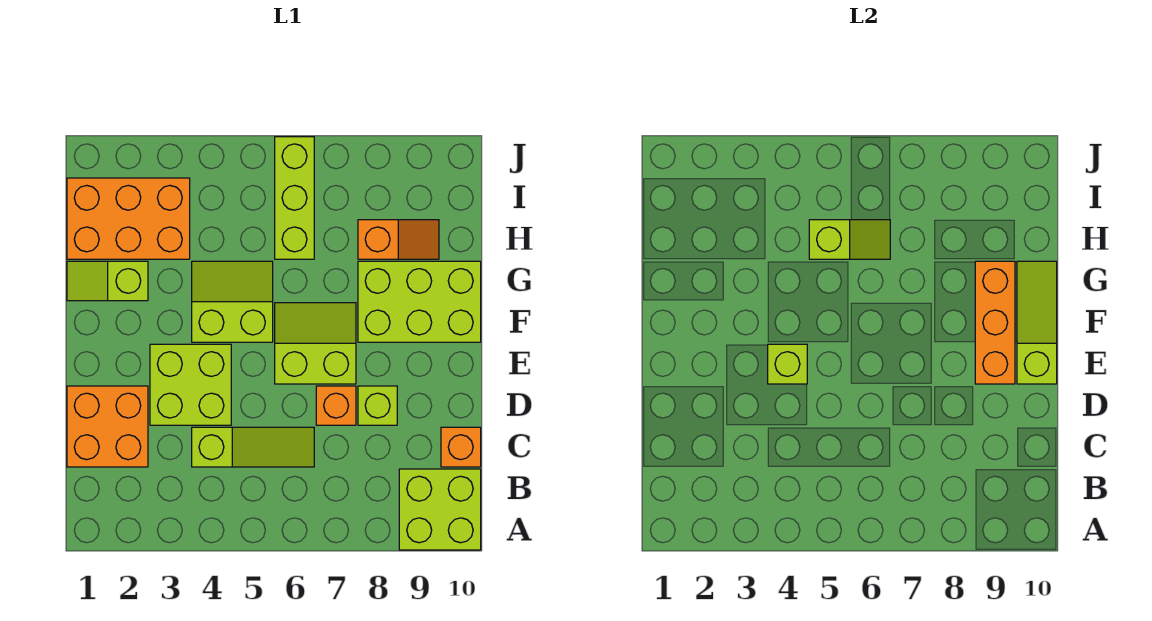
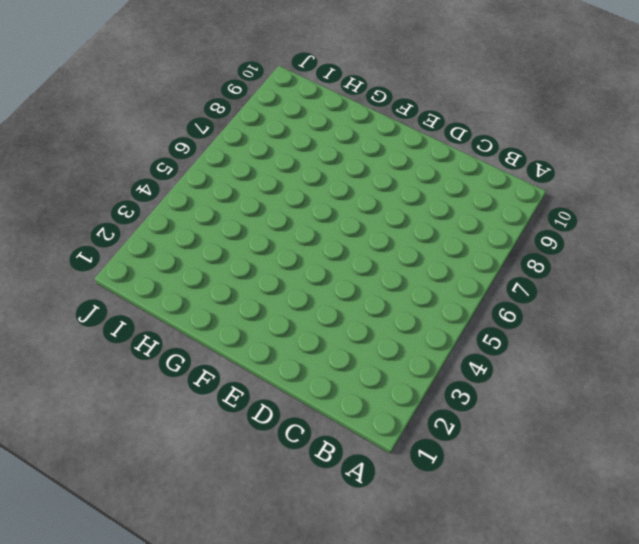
none -> lime brick A9:B10 level 1
none -> orange brick C1:D2 level 1
none -> lime slope C4:C6 level 1 top 4

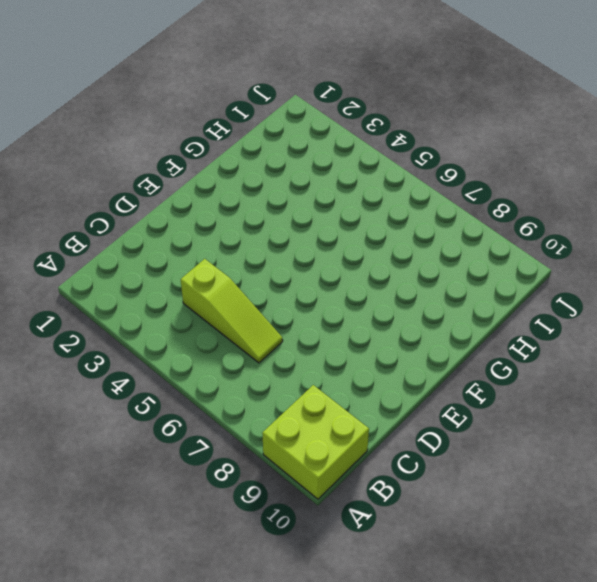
none -> orange brick C1:D2 level 1
none -> orange brick C10 level 1
none -> lime brick D3:E4 level 1

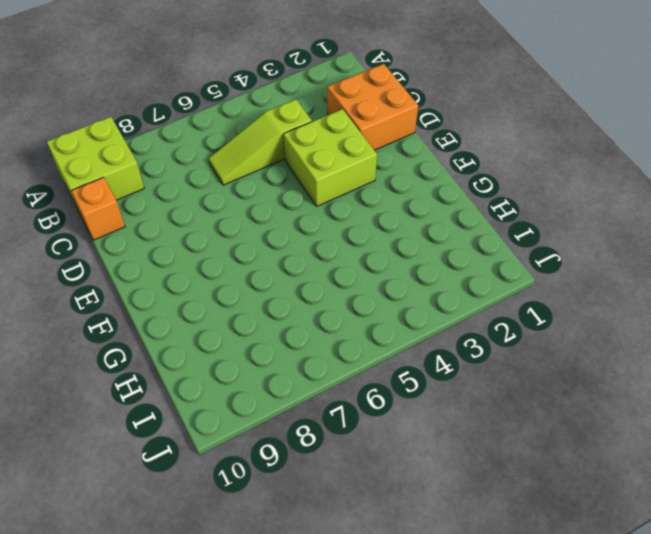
none -> orange brick D7 level 1
none -> lime brick D8 level 1
none -> lime slope E6:F7 level 1 top E

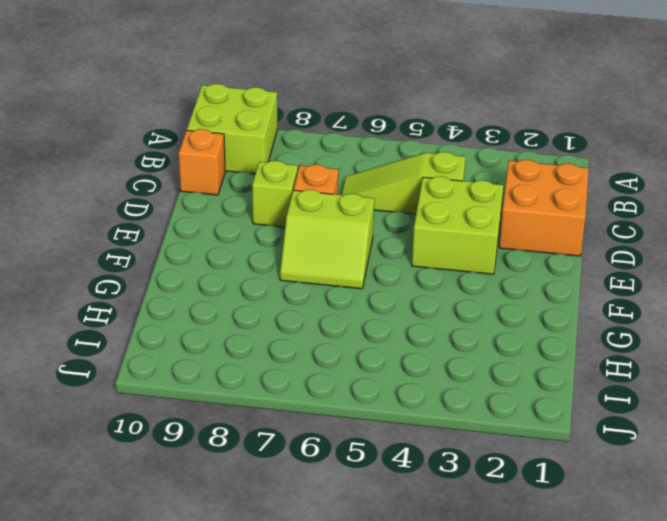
none -> lime slope F4:G5 level 1 top F
none -> lime brick F8:G10 level 1
none -> lime slope G1:G2 level 1 top 2

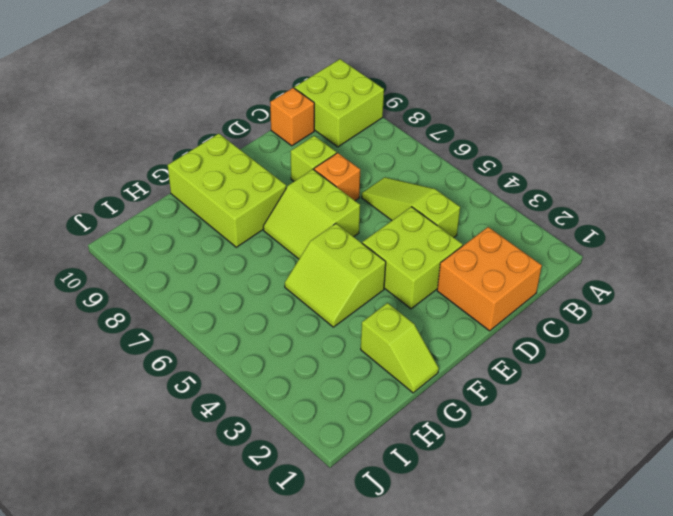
none -> orange brick H1:I3 level 1
none -> lime brick H6:J6 level 1
none -> orange slope H8:H9 level 1 top 8

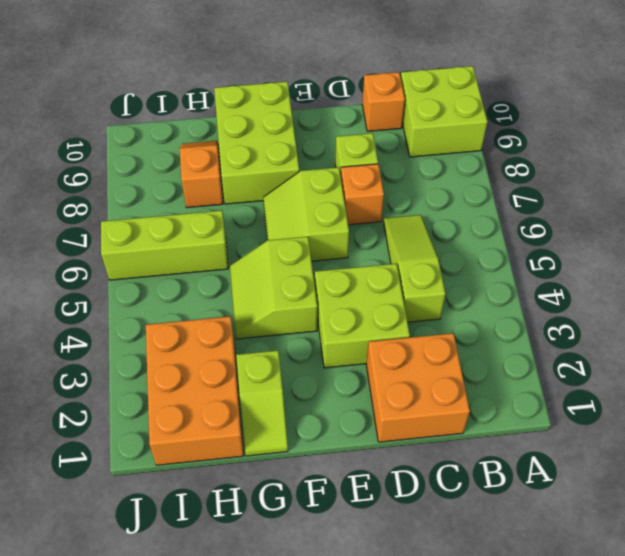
none -> lime brick E4 level 2
none -> orange brick E9:G9 level 2
none -> lime slope E10:G10 level 2 top E

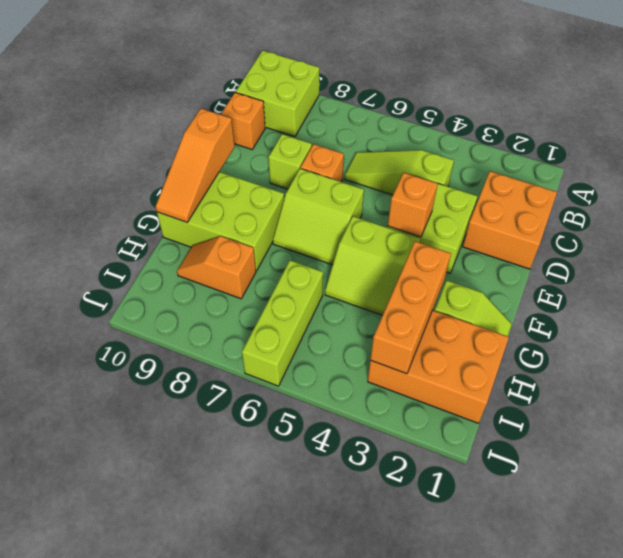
orange brick E4 level 2 -> lime brick E4 level 2
orange slope E10:G10 level 2 top E -> lime slope E10:G10 level 2 top E
orange brick G3:I3 level 2 -> orange brick E9:G9 level 2
none -> lime slope H5:H6 level 2 top 5

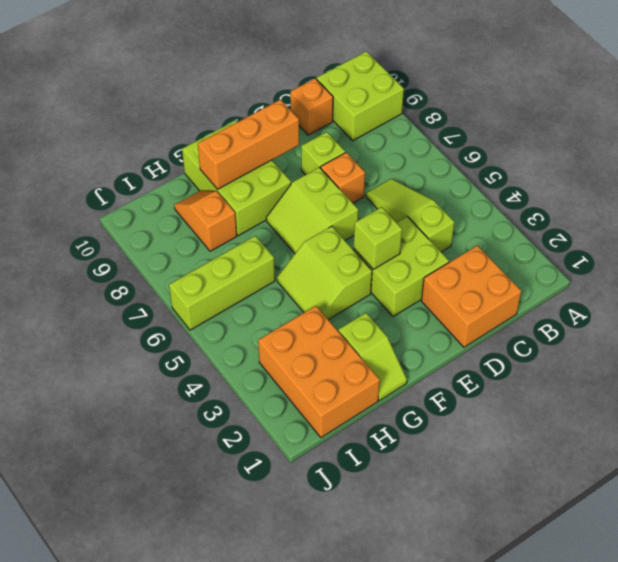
none -> lime slope E10:G10 level 2 top E
none -> lime slope H5:H6 level 2 top 5

